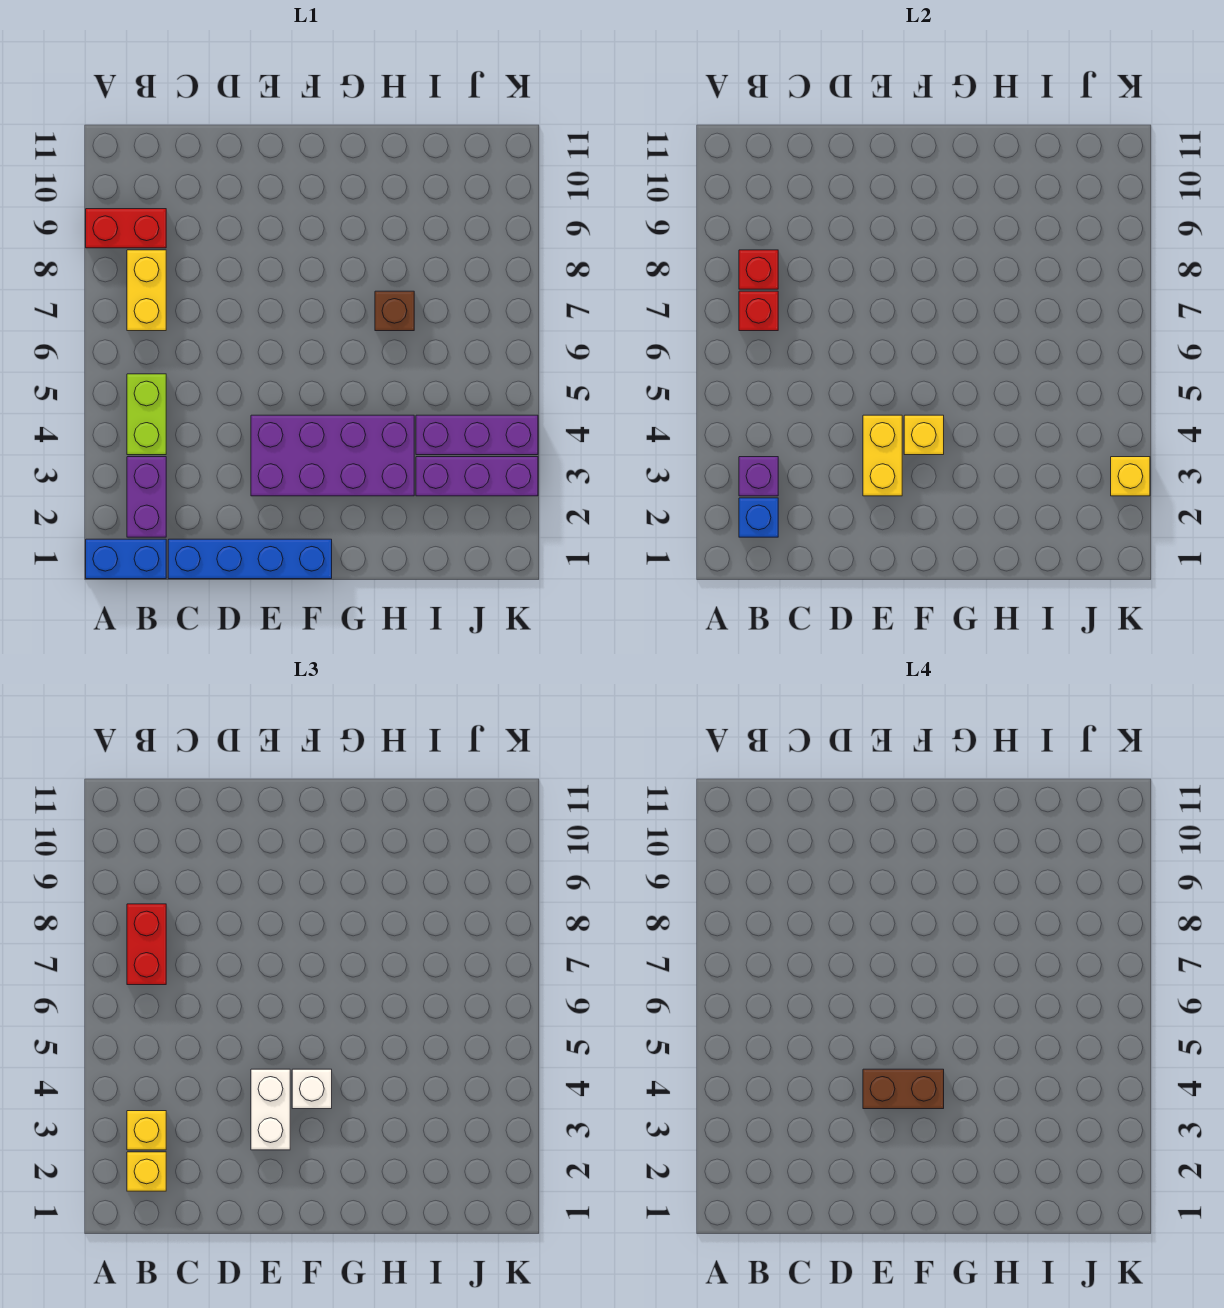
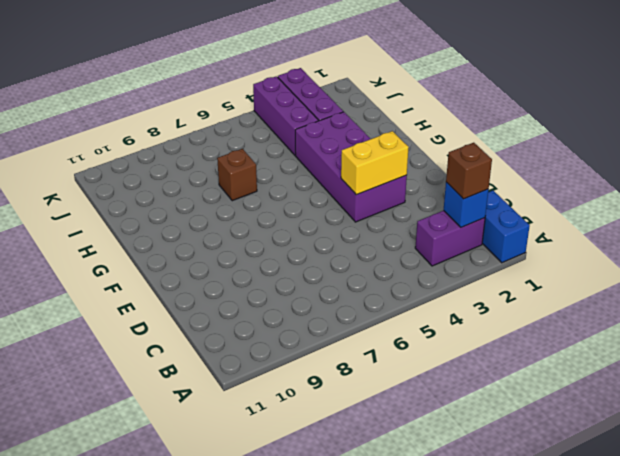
brown brick B2 level 3 -> yellow brick B2 level 3
none -> red brick A9:B9 level 1
none -> lime brick B4:B5 level 1
none -> yellow brick B7:B8 level 1

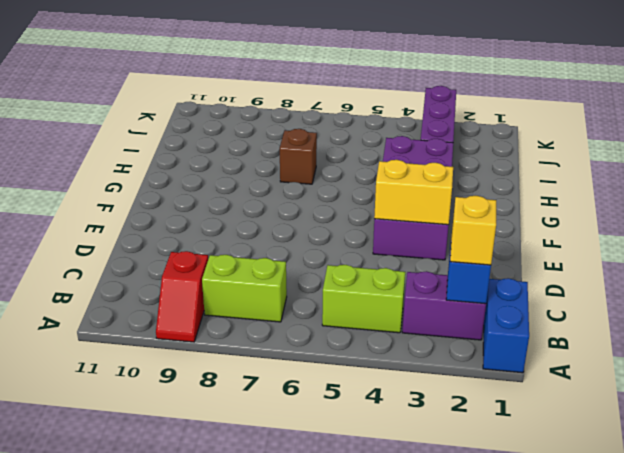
red slope A9:B9 level 1 top B -> red brick A9:B9 level 1
lime brick B7:B8 level 1 -> yellow brick B7:B8 level 1
none -> blue brick C1:F1 level 1
none -> purple brick I4:K4 level 1
none -> purple brick B3 level 2

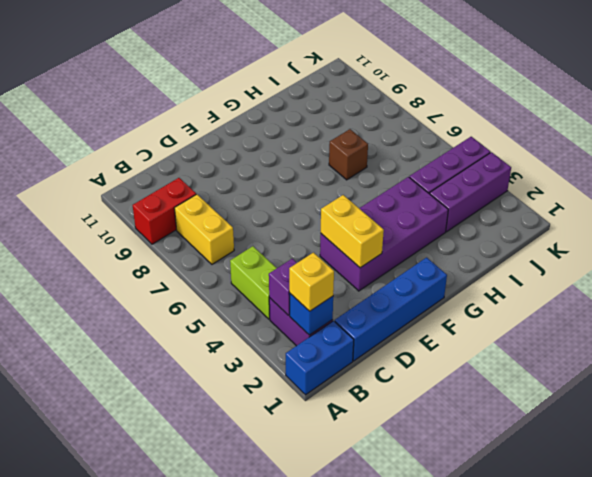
none -> red brick B7 level 2
none -> red brick B8 level 2
none -> yellow brick F4 level 2

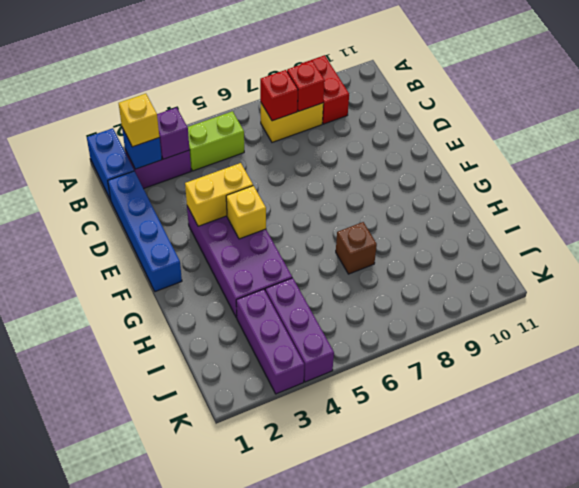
none -> yellow brick K3 level 2
none -> yellow brick B3 level 3
none -> red brick B7:B8 level 3

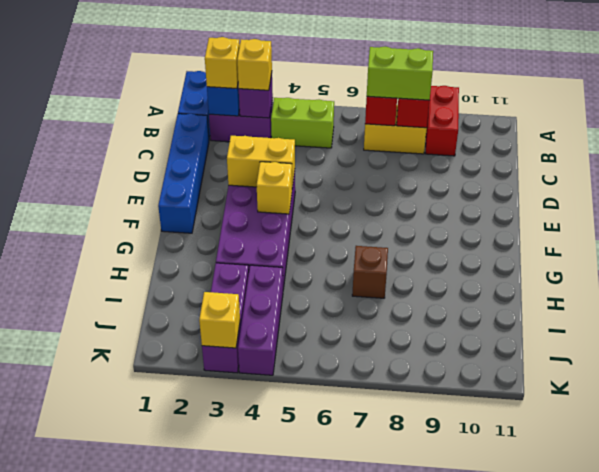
lime brick B7:B8 level 3 -> red brick B7:B8 level 3
none -> white brick E3:E4 level 3
none -> white brick F4 level 3
none -> brown brick E4:F4 level 4

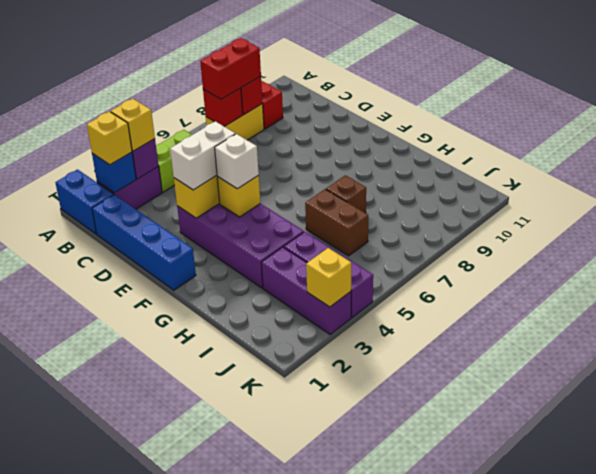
brown brick H6:I6 level 1 -> brown brick E4:F4 level 4

